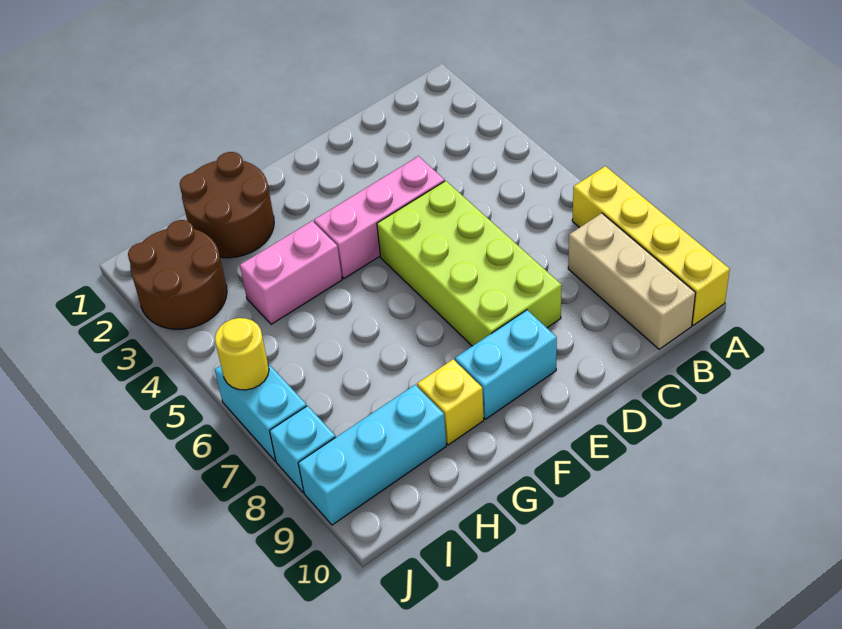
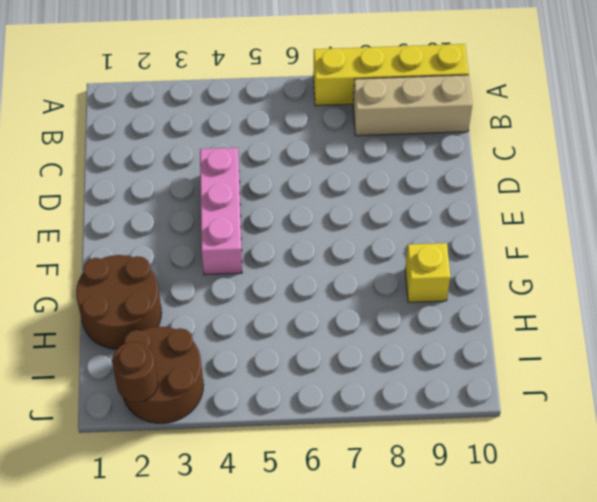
brown round brick J2 level 2 -> none
none -> lime brick D5:E8 level 1
none -> cyan brick E9:F9 level 1
none -> pink brick G4:H4 level 1

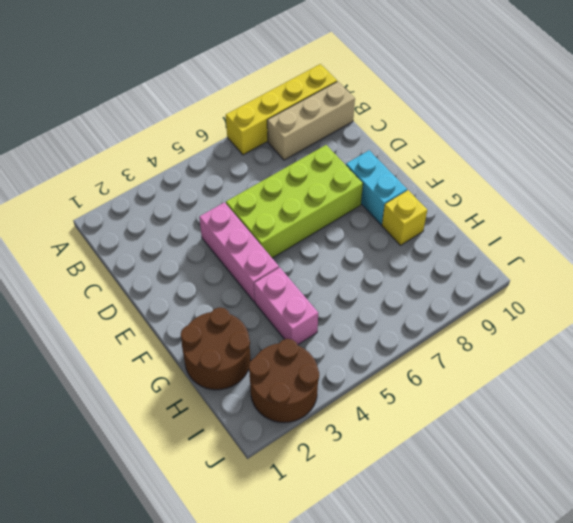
none -> cyan brick H9:J9 level 1
none -> cyan brick J6:J7 level 1
none -> cyan brick J8 level 1

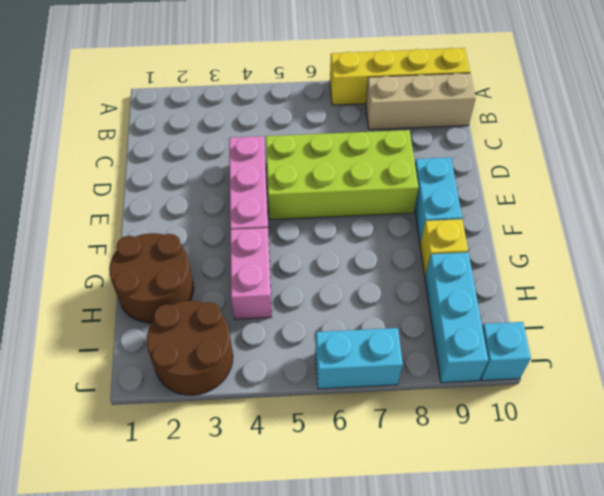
cyan brick J10 level 1 -> cyan brick J8 level 1
none -> yellow round brick J6 level 2

